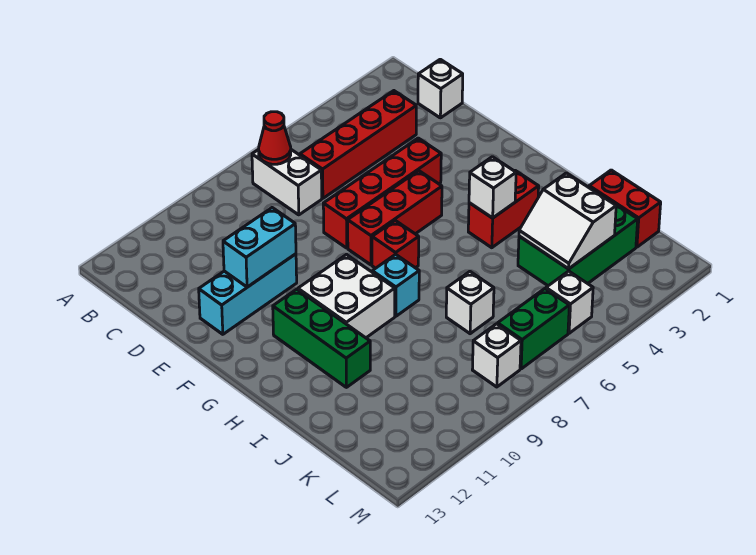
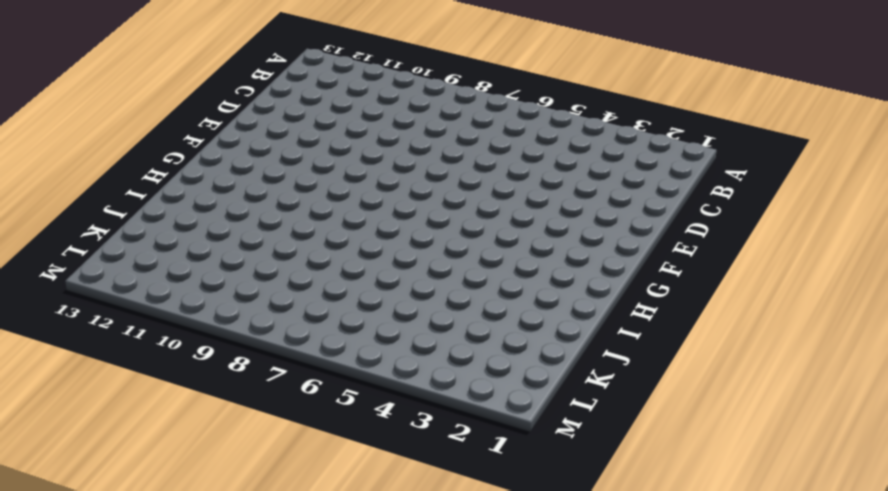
none -> white brick B7:C7 level 1
none -> white brick C1 level 1
none -> red brick C3:C6 level 1

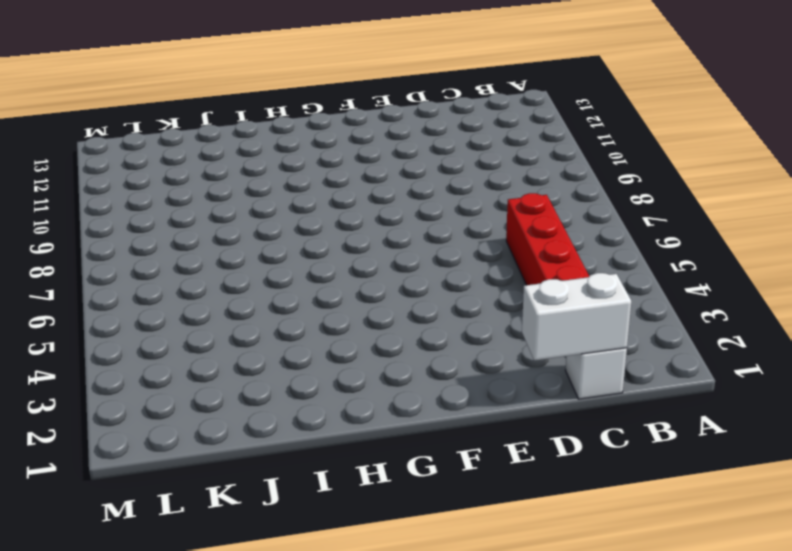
white brick C1:D1 level 2 -> white brick B7:C7 level 1
none -> red brick E4:E7 level 1
none -> cyan brick E10:E12 level 1
none -> red brick F5:F7 level 1

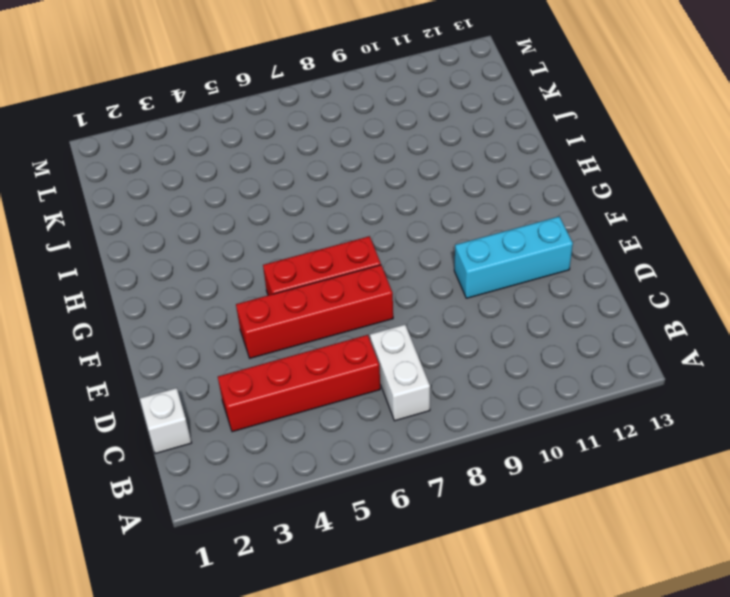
none -> red brick G7 level 1
none -> white brick G9:H10 level 1
none -> green brick G11:I11 level 1

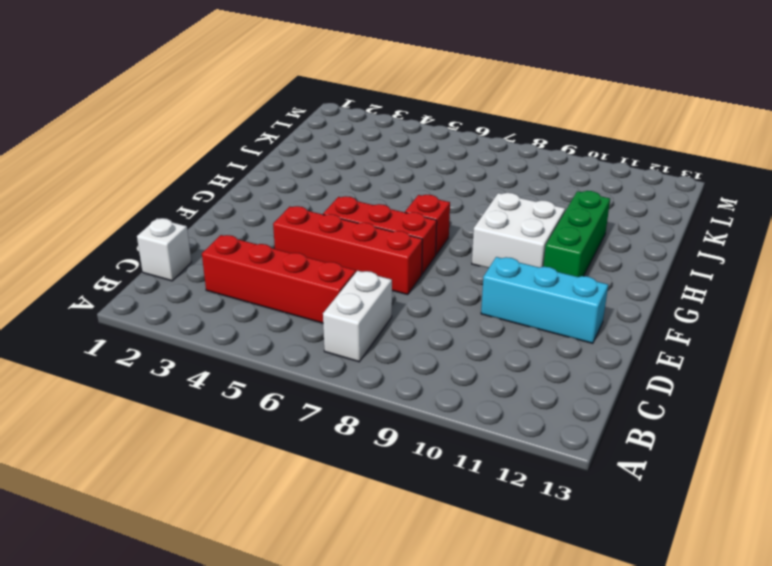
none -> red brick H3:H4 level 1
none -> cyan brick H8 level 1
none -> red brick J1:K1 level 1

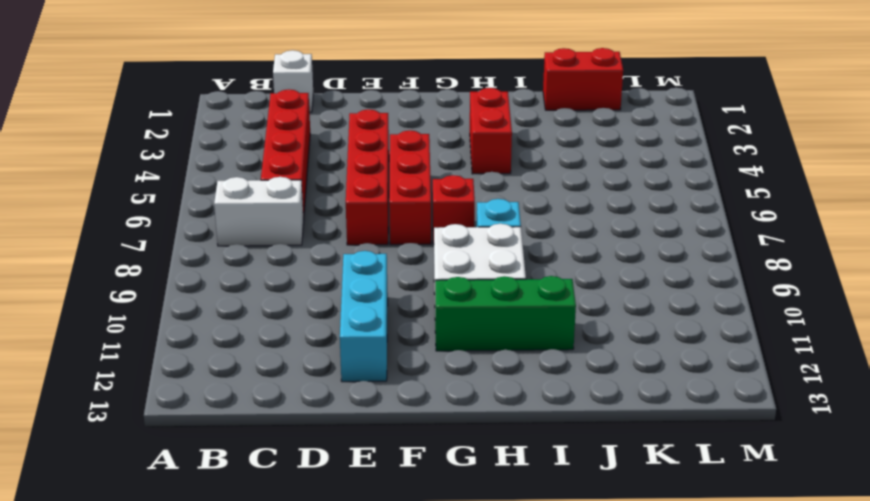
none -> green brick J2:K4 level 1
none -> white brick J7 level 1
none -> white brick L5 level 1

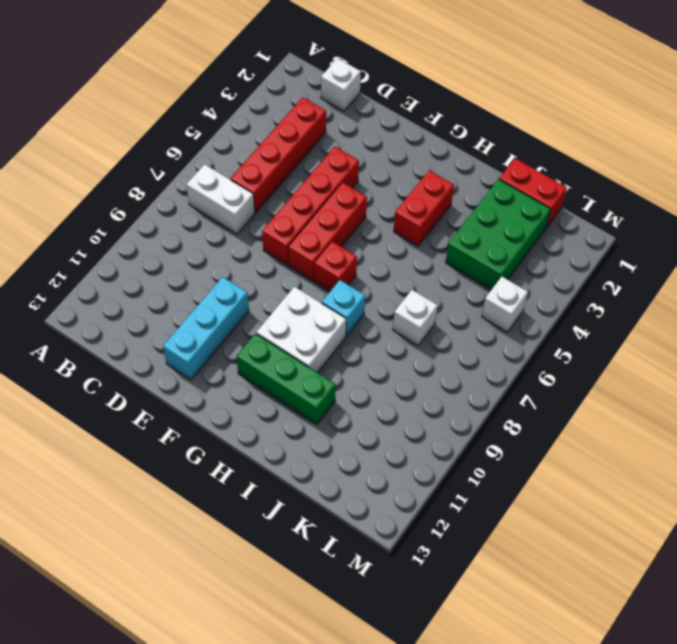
none -> green brick L6:L7 level 1
none -> white brick L8 level 1
none -> red cone B7 level 2

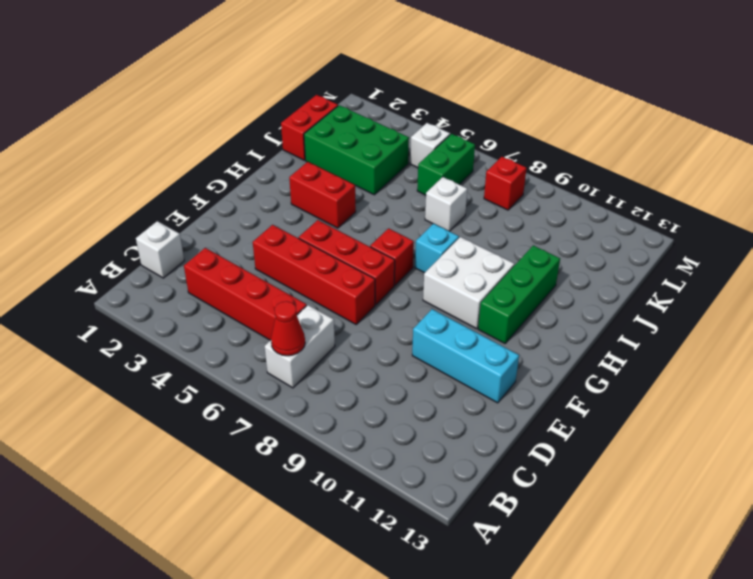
green brick K6:L6 level 1 -> green brick L6:L7 level 1
red brick L8 level 1 -> white brick L8 level 1
none -> cyan brick E10:E11 level 2
none -> white brick H4 level 2
none -> white slope J3:K4 level 2 top 3

